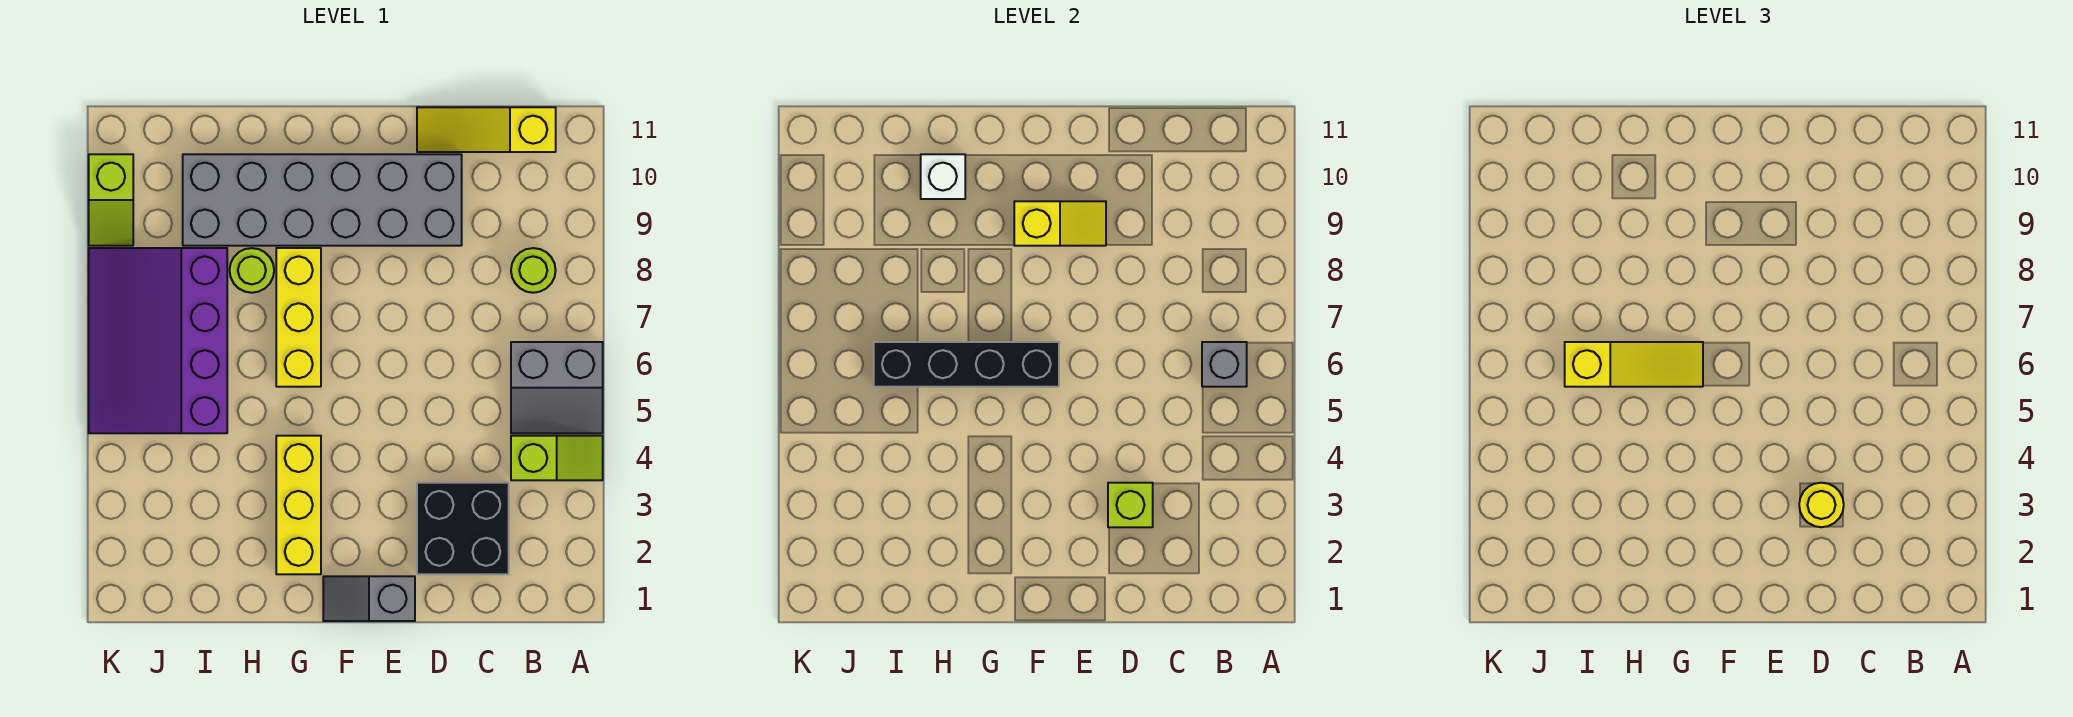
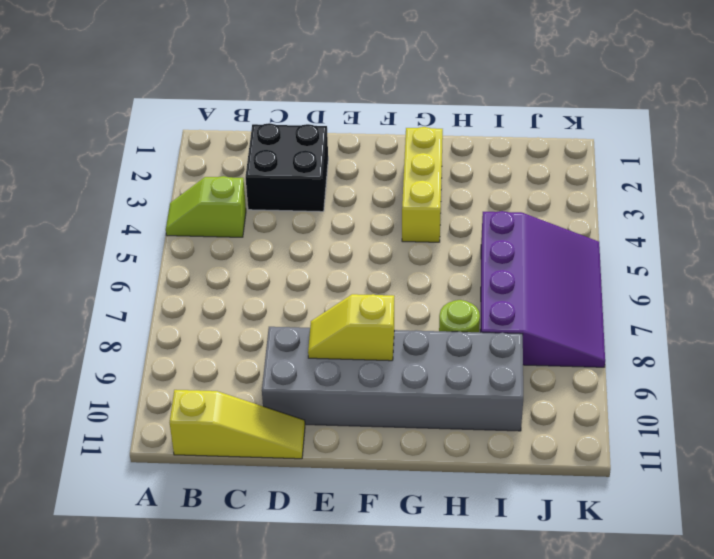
none -> grey slope A5:B6 level 1 top 6
none -> lime round brick B8 level 1
none -> grey slope E1:F1 level 1 top E

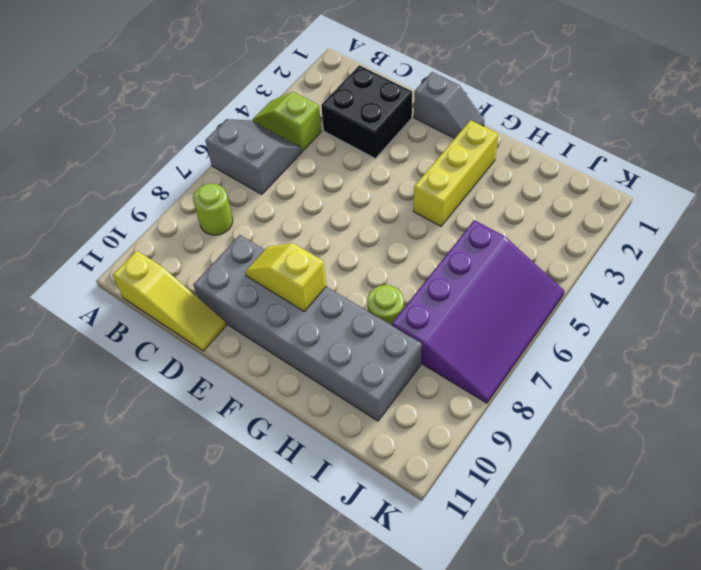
none -> yellow brick G6:G8 level 1
none -> lime slope K9:K10 level 1 top 10
none -> grey brick B6 level 2

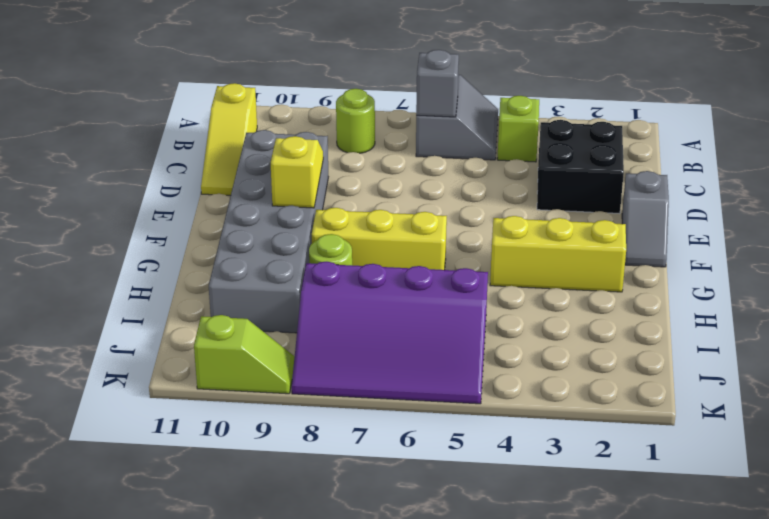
none -> lime brick D3 level 2
none -> black brick F6:I6 level 2
none -> white brick H10 level 2

